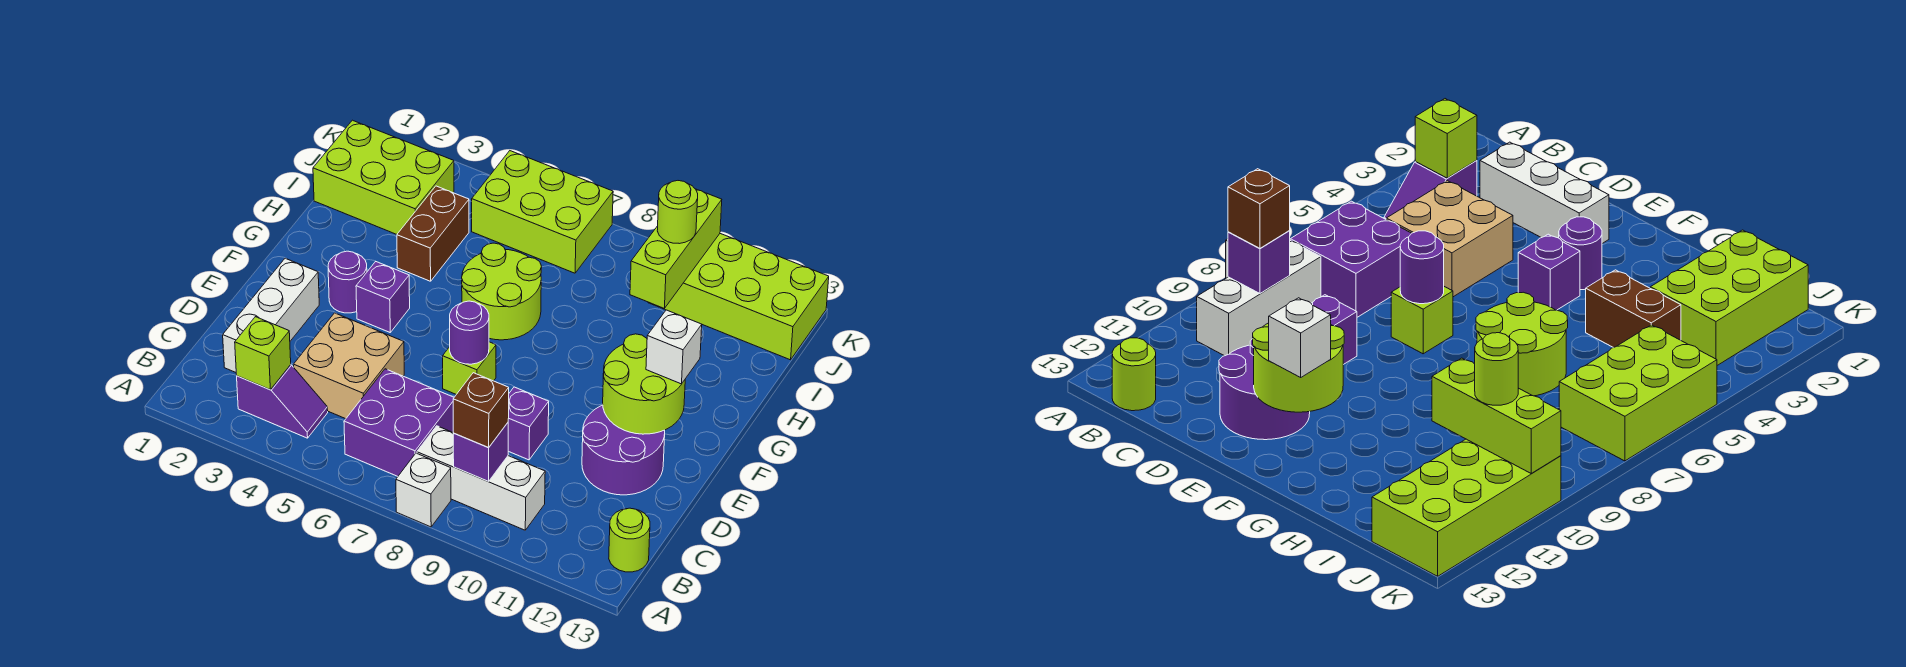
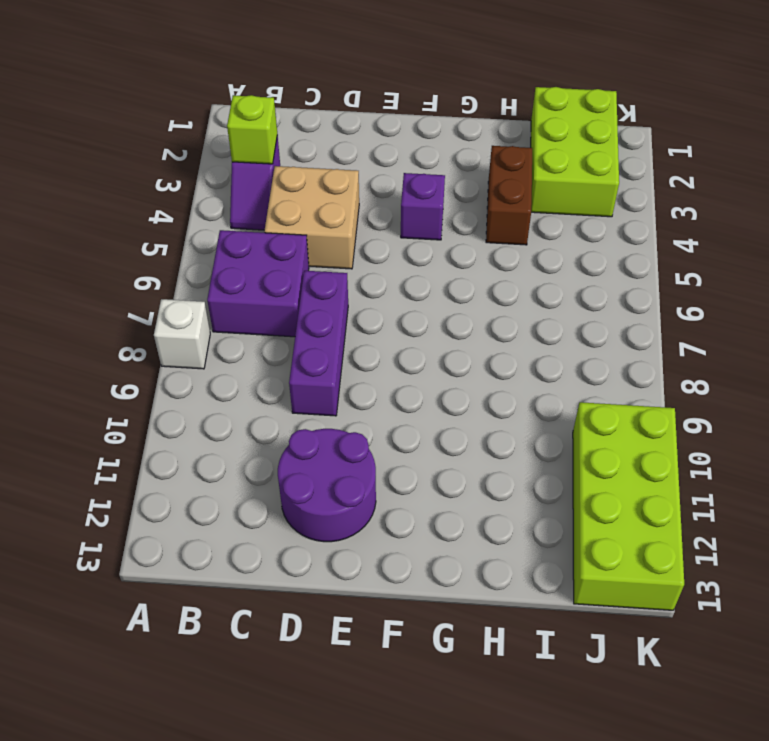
purple brick D7:D9 level 1 -> purple brick D9 level 1
brown brick H3:H4 level 1 -> brown brick H4:I4 level 1
none -> white brick B8:B10 level 1
none -> lime round brick B13 level 1
none -> white brick C2:E2 level 1

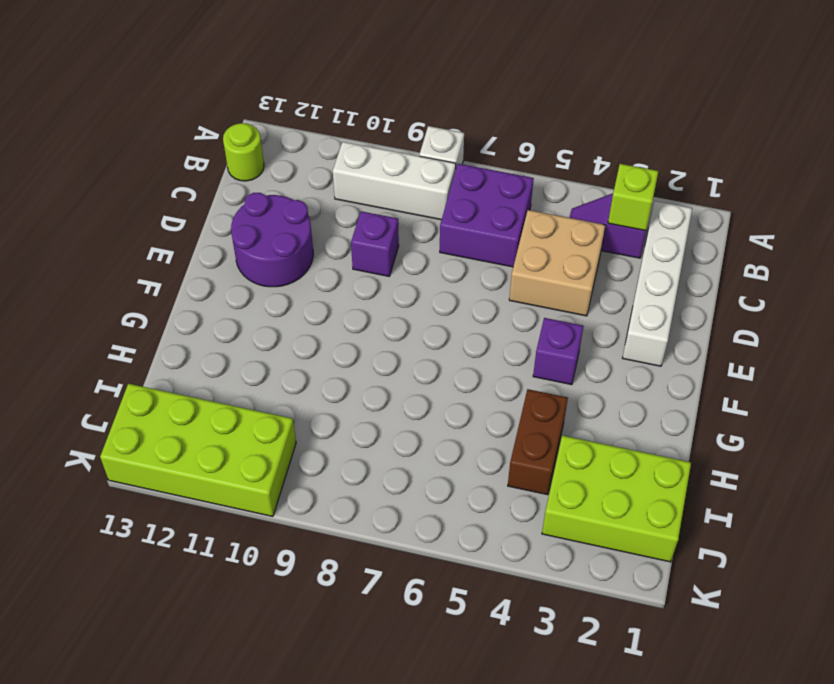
white brick B2:E2 level 1 -> white brick C2:E2 level 1
none -> lime brick E7 level 1
none -> purple round brick F3 level 1
none -> lime round brick G6:H7 level 1

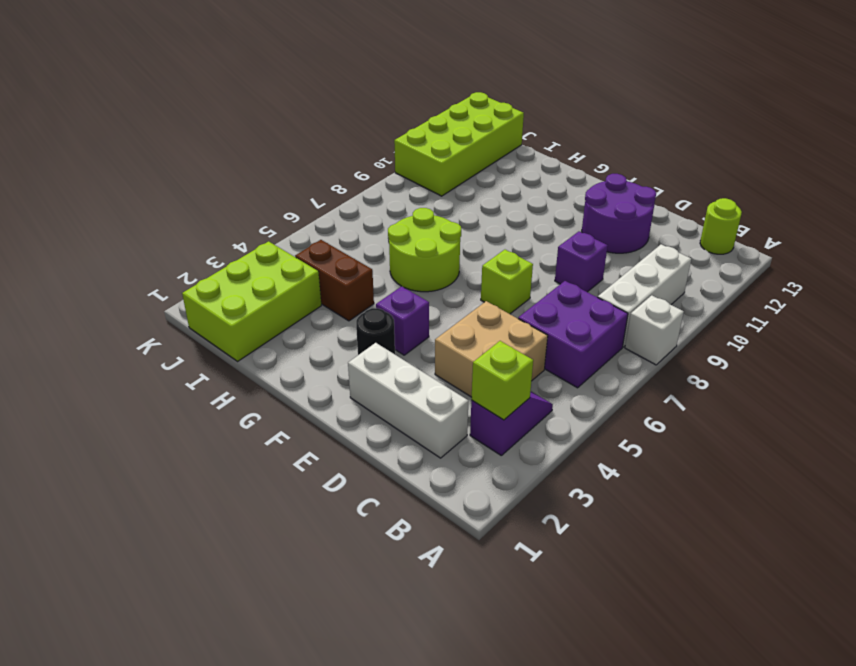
black round brick F3 level 1 -> purple round brick F3 level 1
none -> lime brick J5:K7 level 1
none -> purple brick B9 level 2
none -> purple round brick E7 level 2

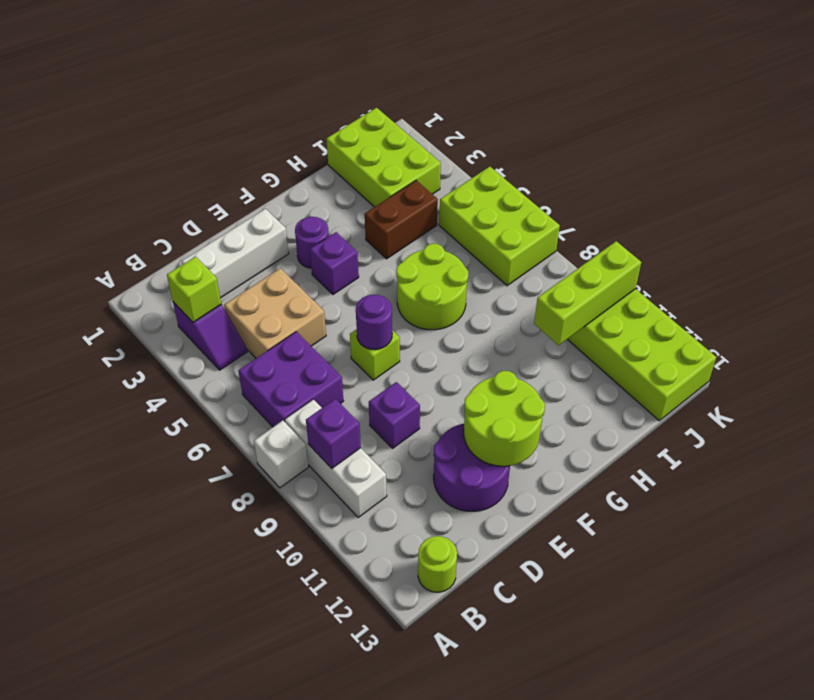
none -> brown brick B9 level 3
none -> white brick F12 level 3
none -> lime round brick J10 level 3

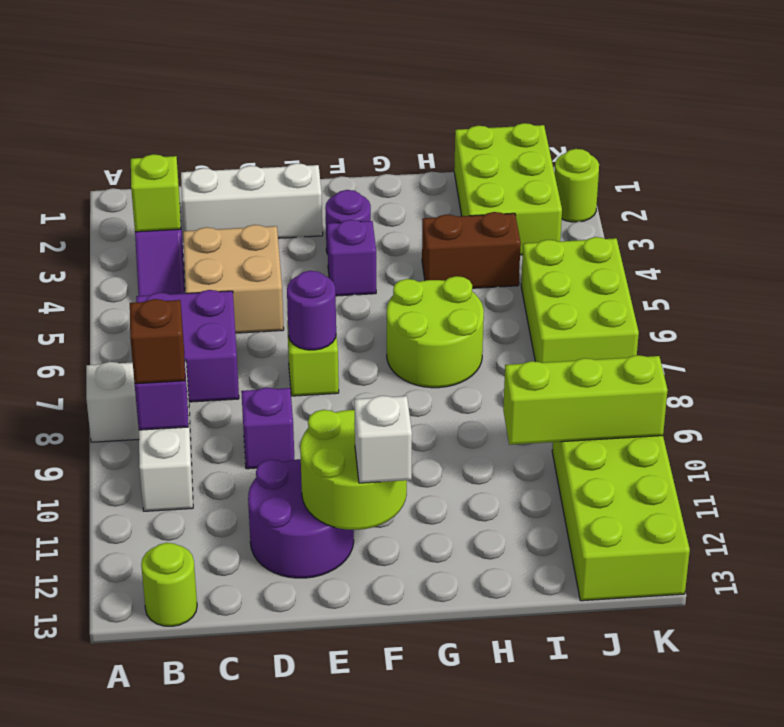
lime round brick K2 level 1 -> lime round brick J10 level 3

